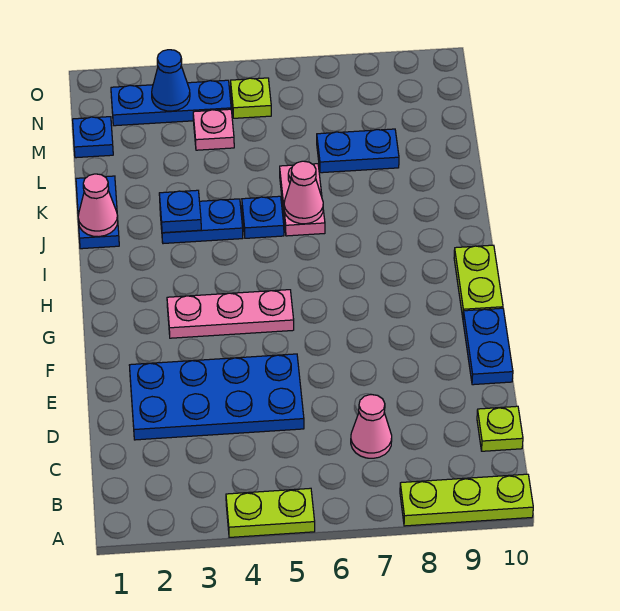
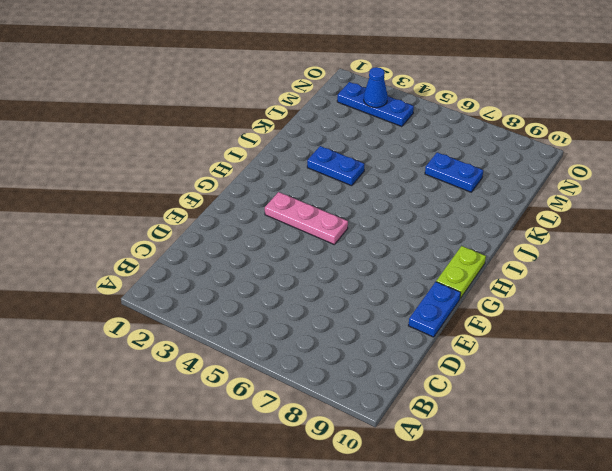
none -> lime plate A4:A5 level 1
none -> lime plate A8:A10 level 1
none -> pink cone C7 level 1

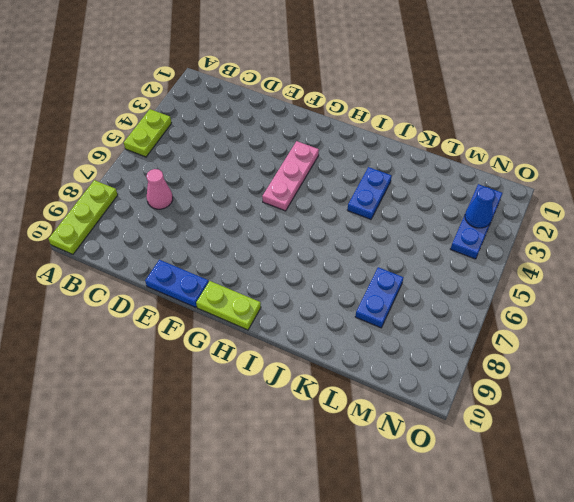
none -> lime plate C10 level 1
none -> blue plate D2:E5 level 1
none -> blue plate J1:K1 level 1

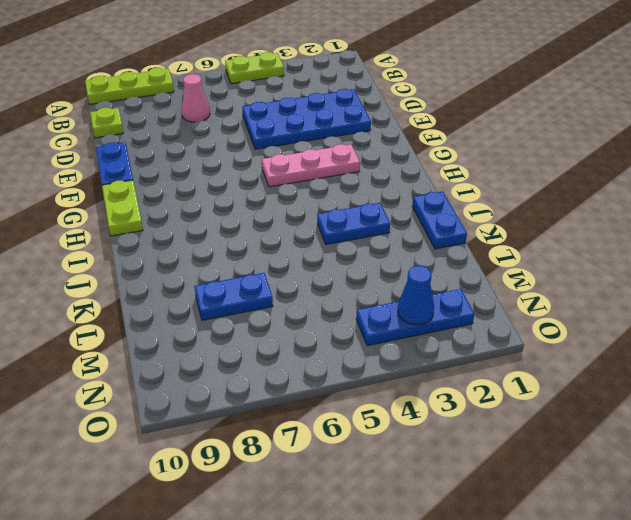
none -> blue plate J5 level 1
none -> pink plate J6:K6 level 1
none -> blue plate M1 level 1

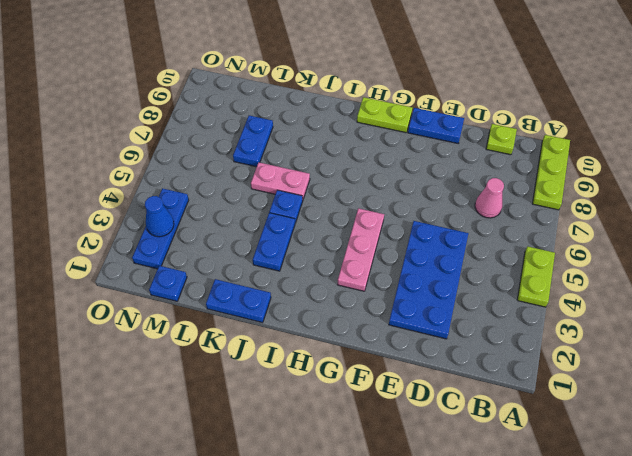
none -> pink plate M4 level 1
none -> lime plate N5 level 1
none -> pink cone J1 level 2

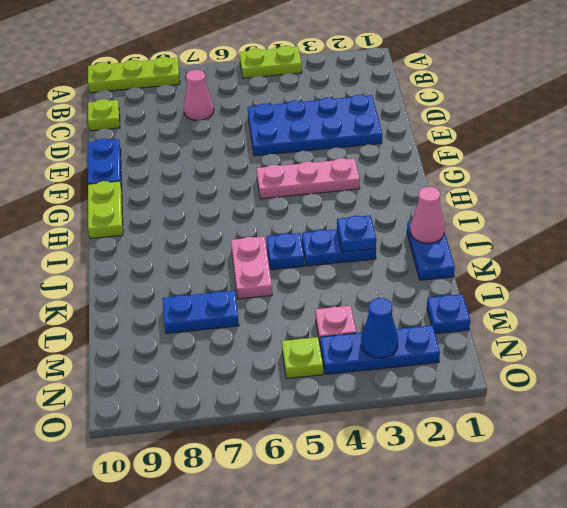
none -> pink cone J6 level 2

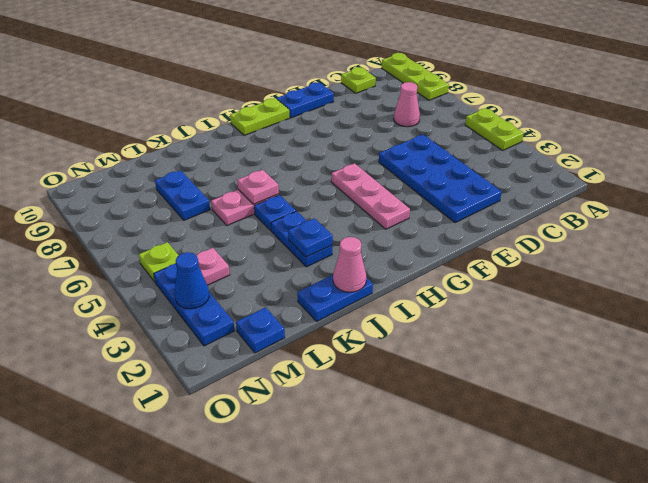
pink plate J6 level 2 -> pink cone J6 level 2

